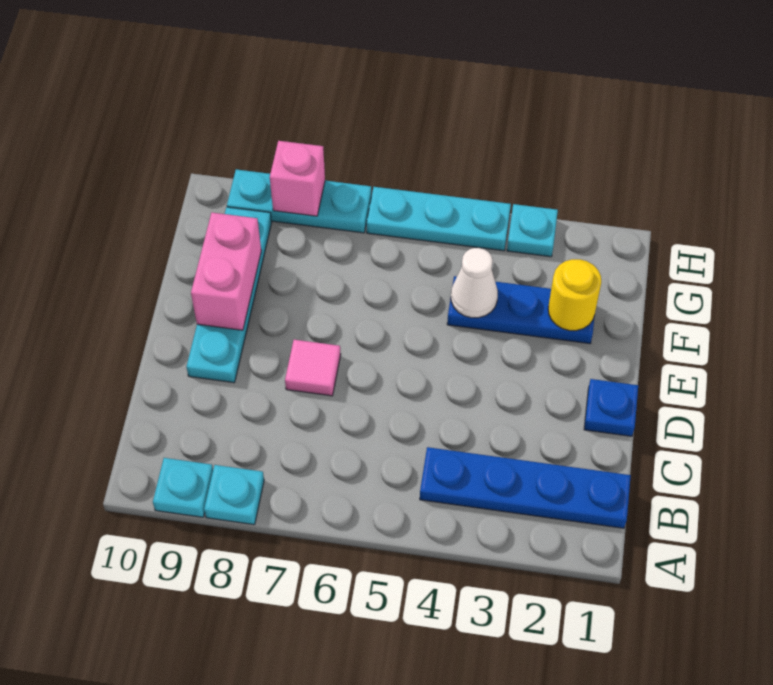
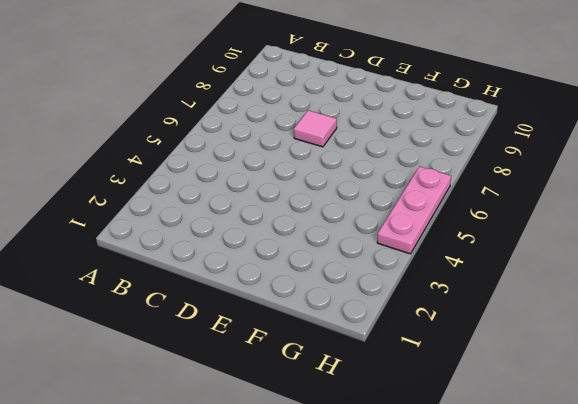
pink plate H4:H6 level 1 -> cyan plate H4:H6 level 1
none -> cyan plate A8 level 1
none -> cyan plate A9 level 1
none -> blue plate B1:B4 level 1

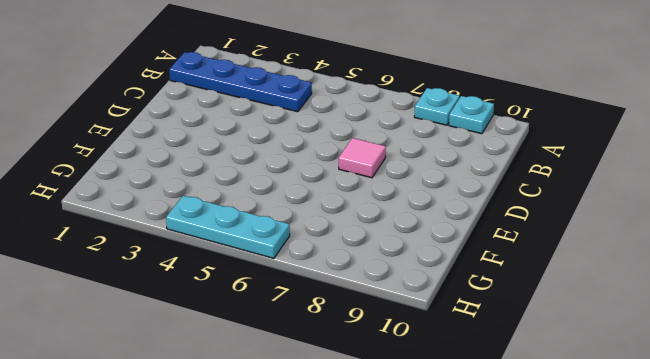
none -> blue plate D1 level 1
none -> cyan plate D9:G9 level 1
none -> blue plate F2:F4 level 1

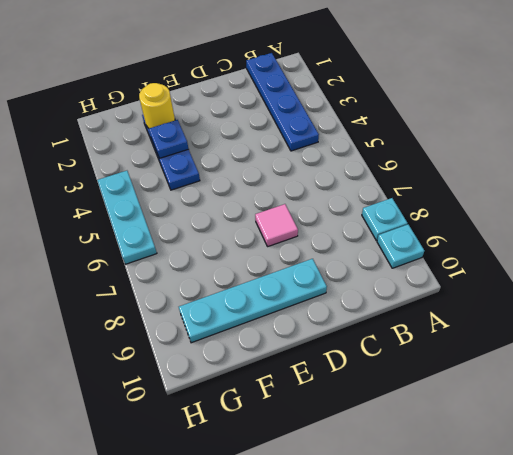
blue plate F3 level 2 -> blue plate D1 level 1
none -> cyan plate H3 level 1
none -> cyan plate H7:H9 level 1
none -> pink brick E9:F9 level 2

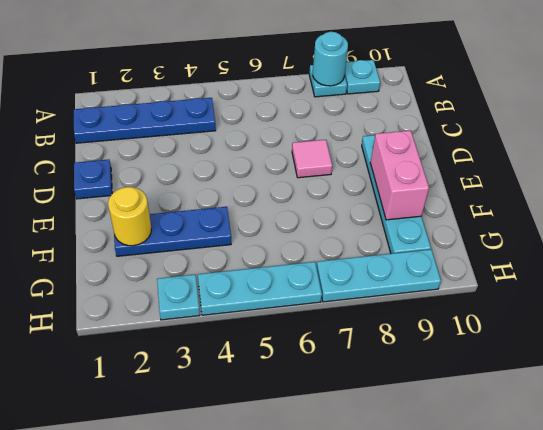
cyan round brick A8 level 2 -> none
none -> white cone F4 level 2
none -> pink brick H8 level 2

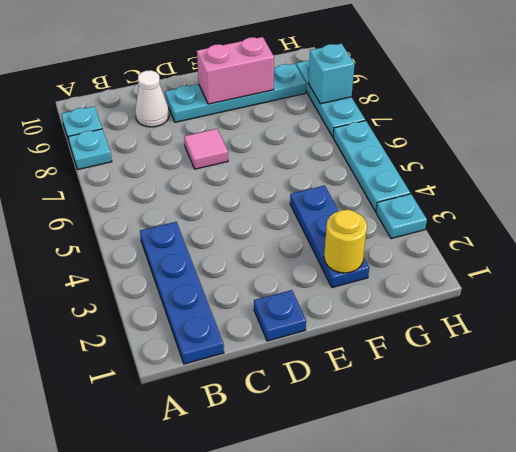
white cone C9 level 1 -> white cone F4 level 2
cyan brick H8 level 2 -> pink brick H8 level 2

